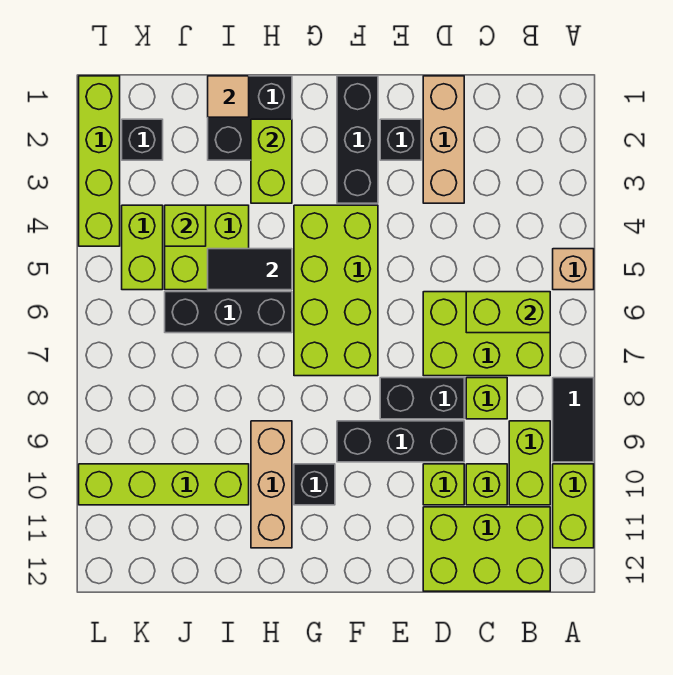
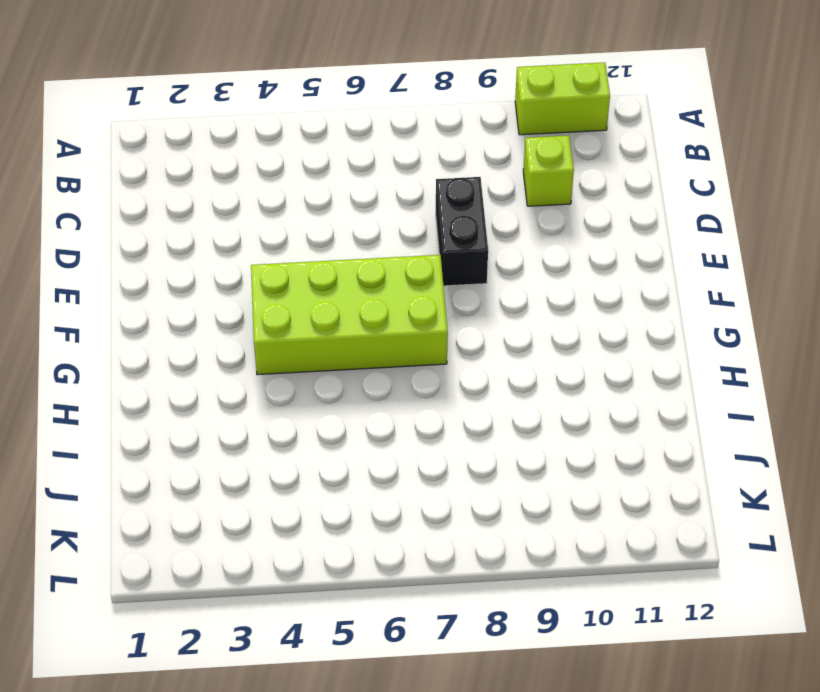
none -> tan brick A5 level 1
none -> black tile A8:A9 level 1
none -> lime brick B6:D7 level 1

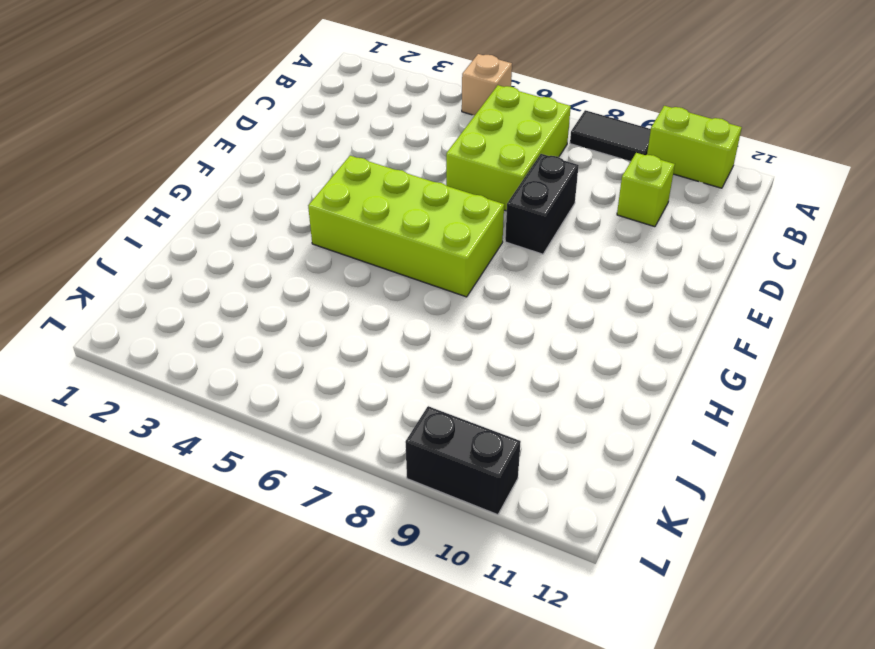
black brick L9:L10 level 1 -> lime brick I10:L10 level 1
none -> lime brick B9:B10 level 1
none -> lime brick B11:D12 level 1
none -> lime brick C8 level 1

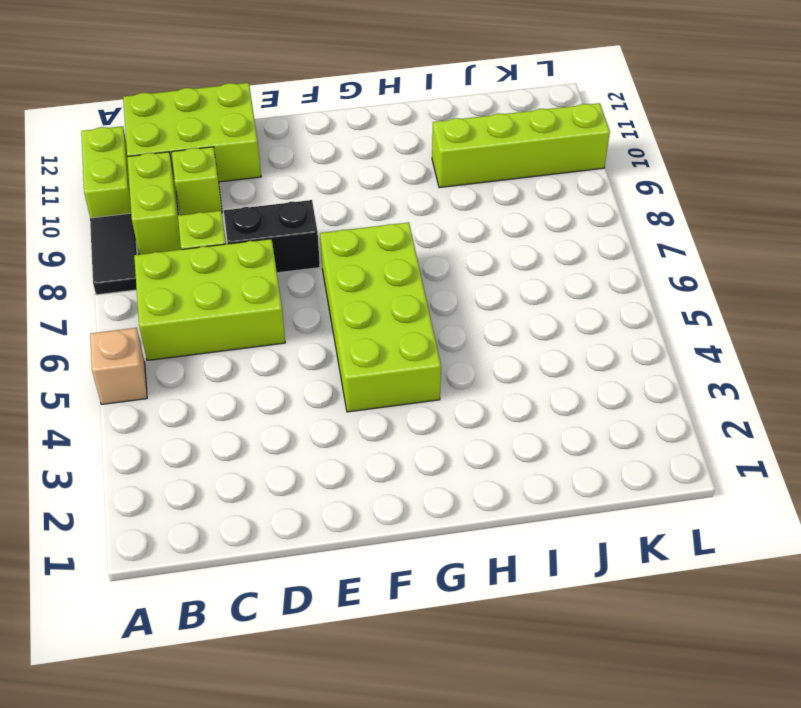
none -> tan brick D1:D3 level 1
none -> black brick D9:F9 level 1
none -> lime brick D10 level 1

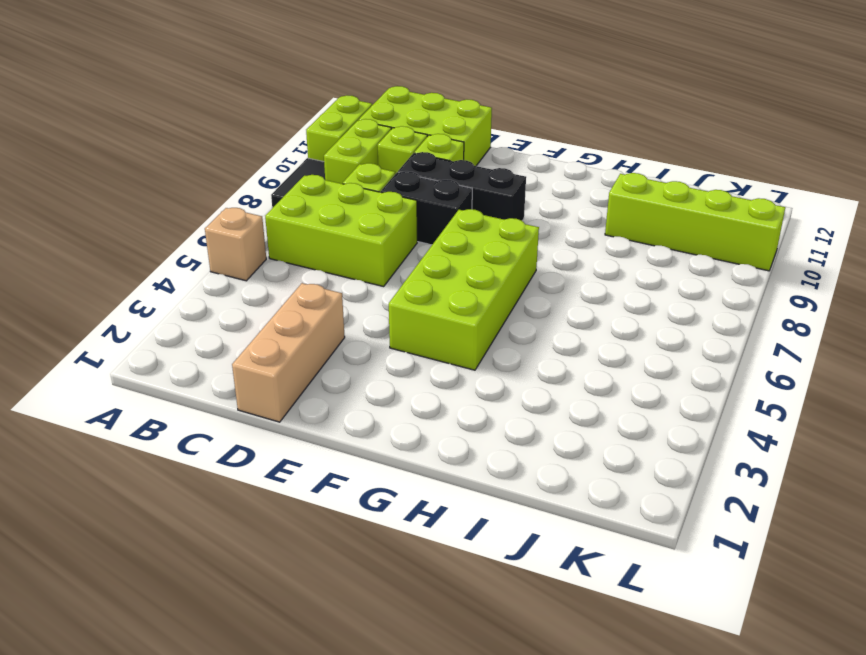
none -> black brick E2 level 1
none -> black brick F1:F3 level 1
none -> black brick G10 level 1

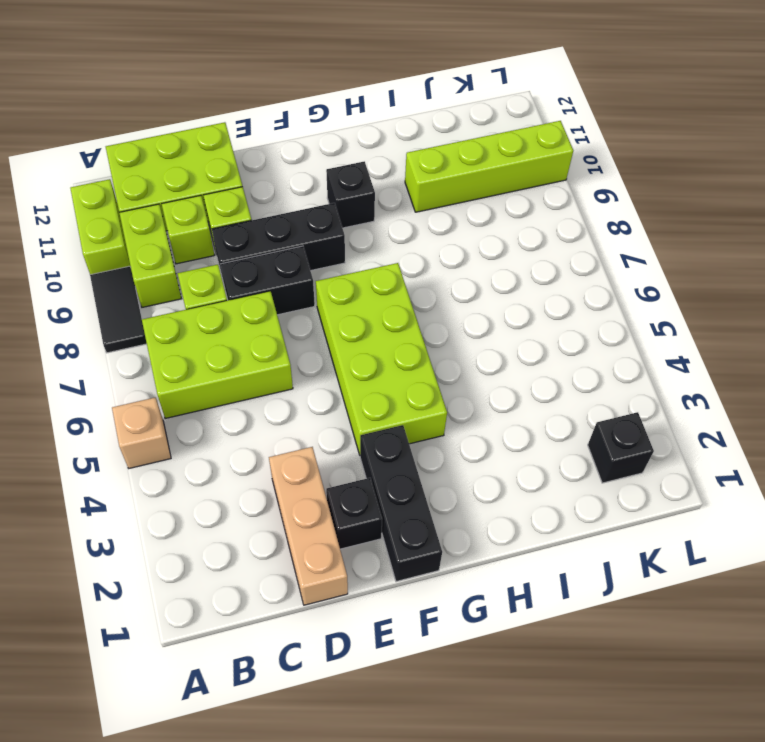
none -> black brick H1:I2 level 1
none -> black brick H6:J6 level 1
none -> tan brick H9:H11 level 1

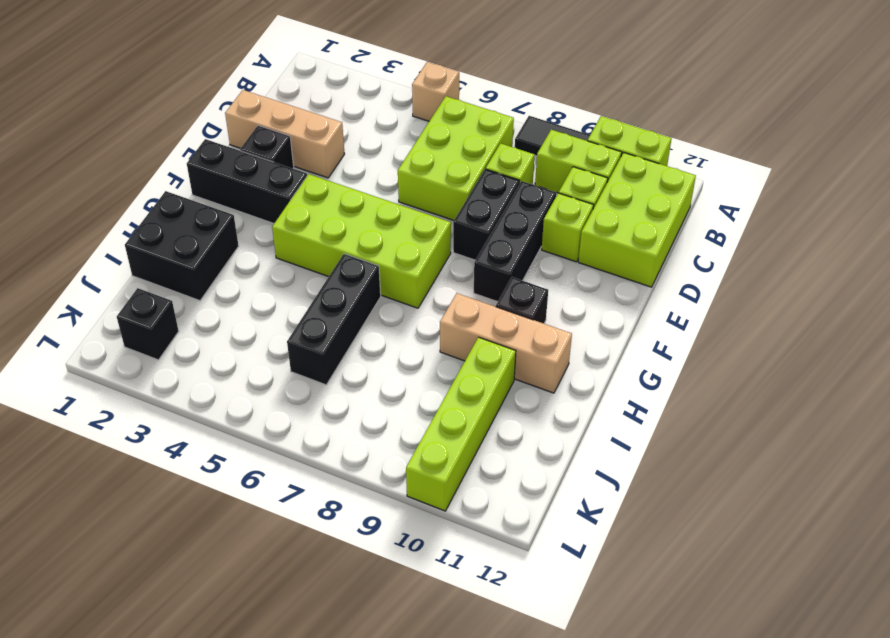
none -> lime brick I4:J5 level 1
none -> lime brick K4:K5 level 1
none -> lime brick L1:L4 level 1

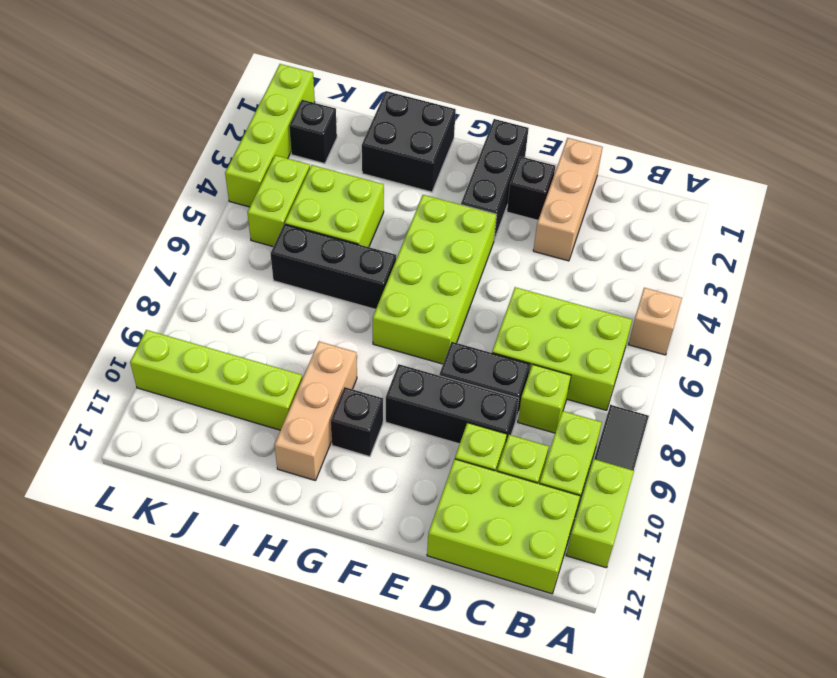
none -> lime brick B6:C6 level 2
none -> lime brick H2:H3 level 2
none -> black tile H5:I5 level 2

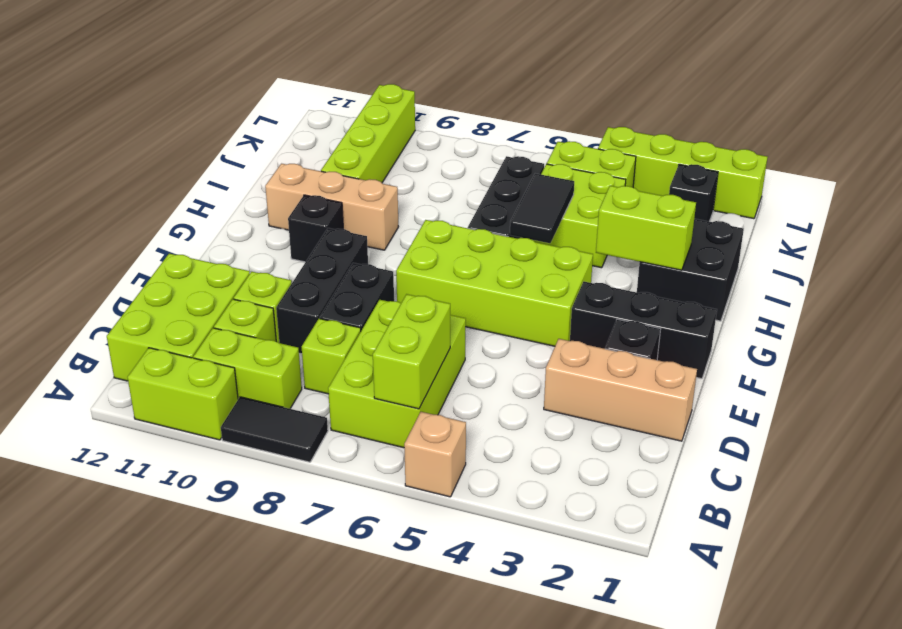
none -> tan tile I1 level 2
none -> lime brick J4 level 2

